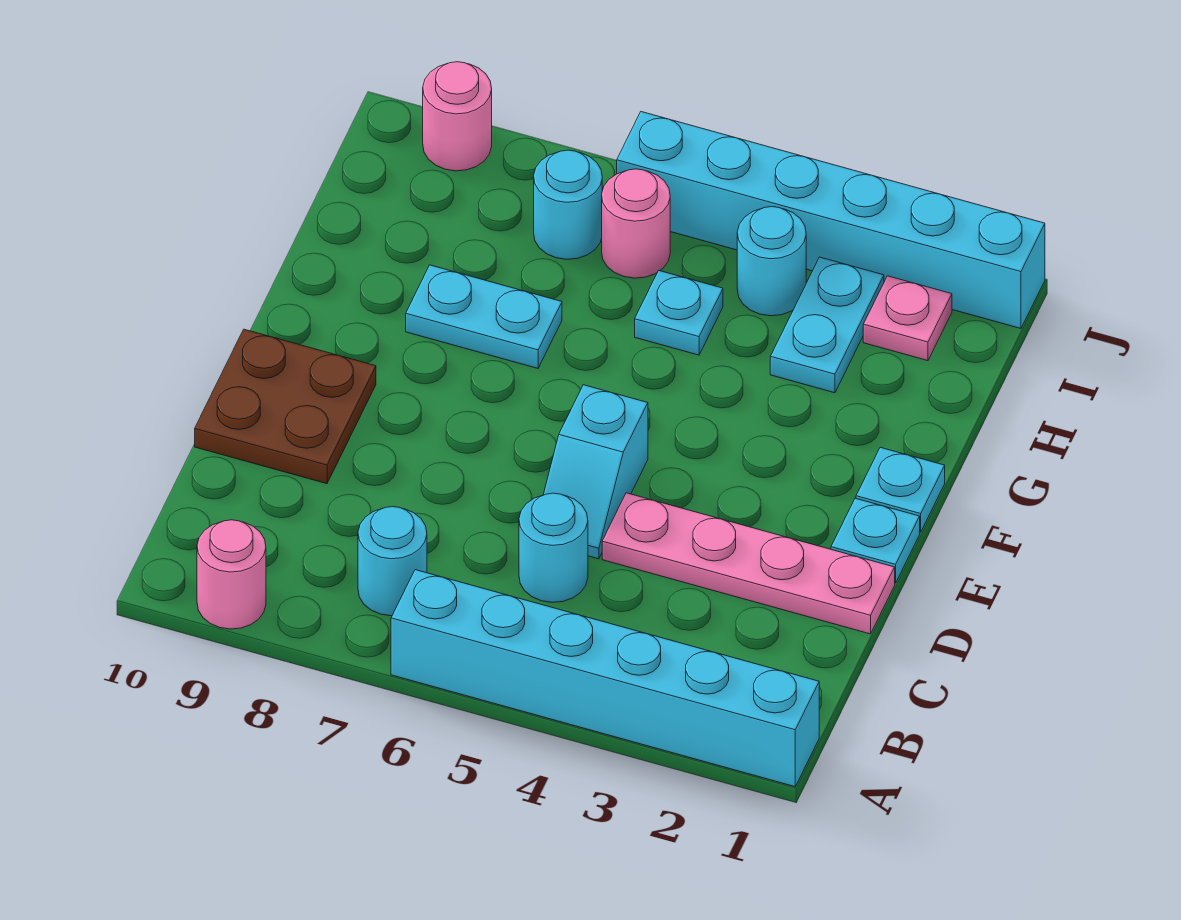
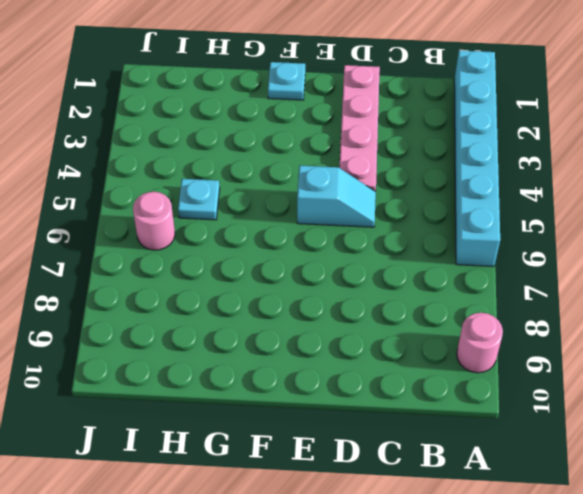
none -> cyan round brick B7 level 1
none -> cyan round brick C5 level 1
none -> brown plate D9:E10 level 1

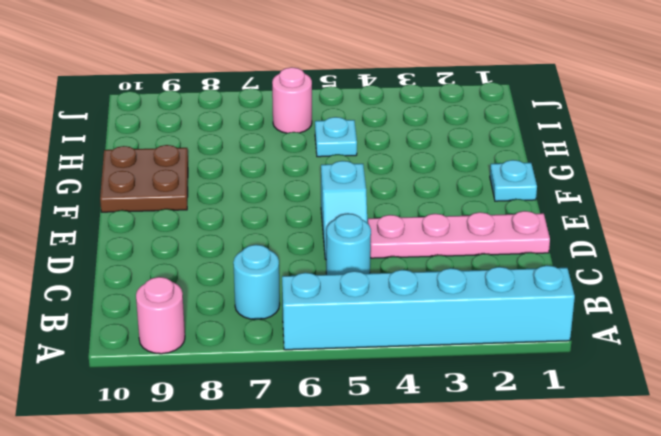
brown plate F9:G10 level 1 -> brown plate D9:E10 level 1
none -> cyan plate E1 level 1
none -> cyan plate G7:G8 level 1
none -> cyan plate H3:I3 level 1

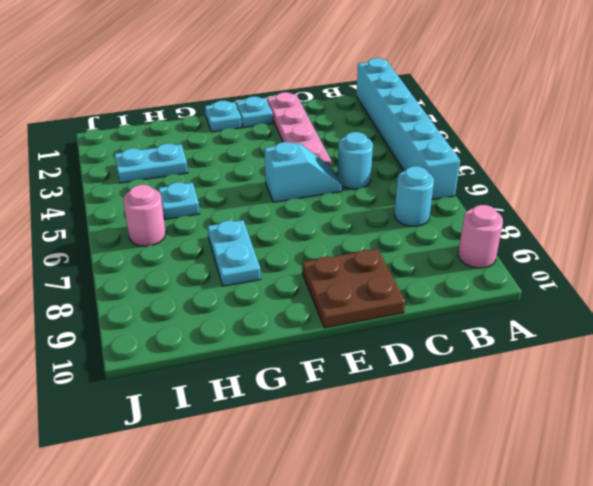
none -> pink plate I2 level 1
none -> cyan round brick I4 level 1
none -> cyan round brick I7 level 1

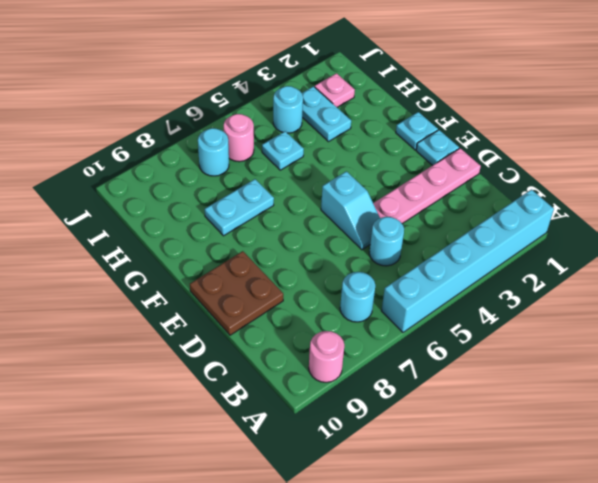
none -> cyan brick J1:J6 level 1
none -> pink round brick J9 level 1

